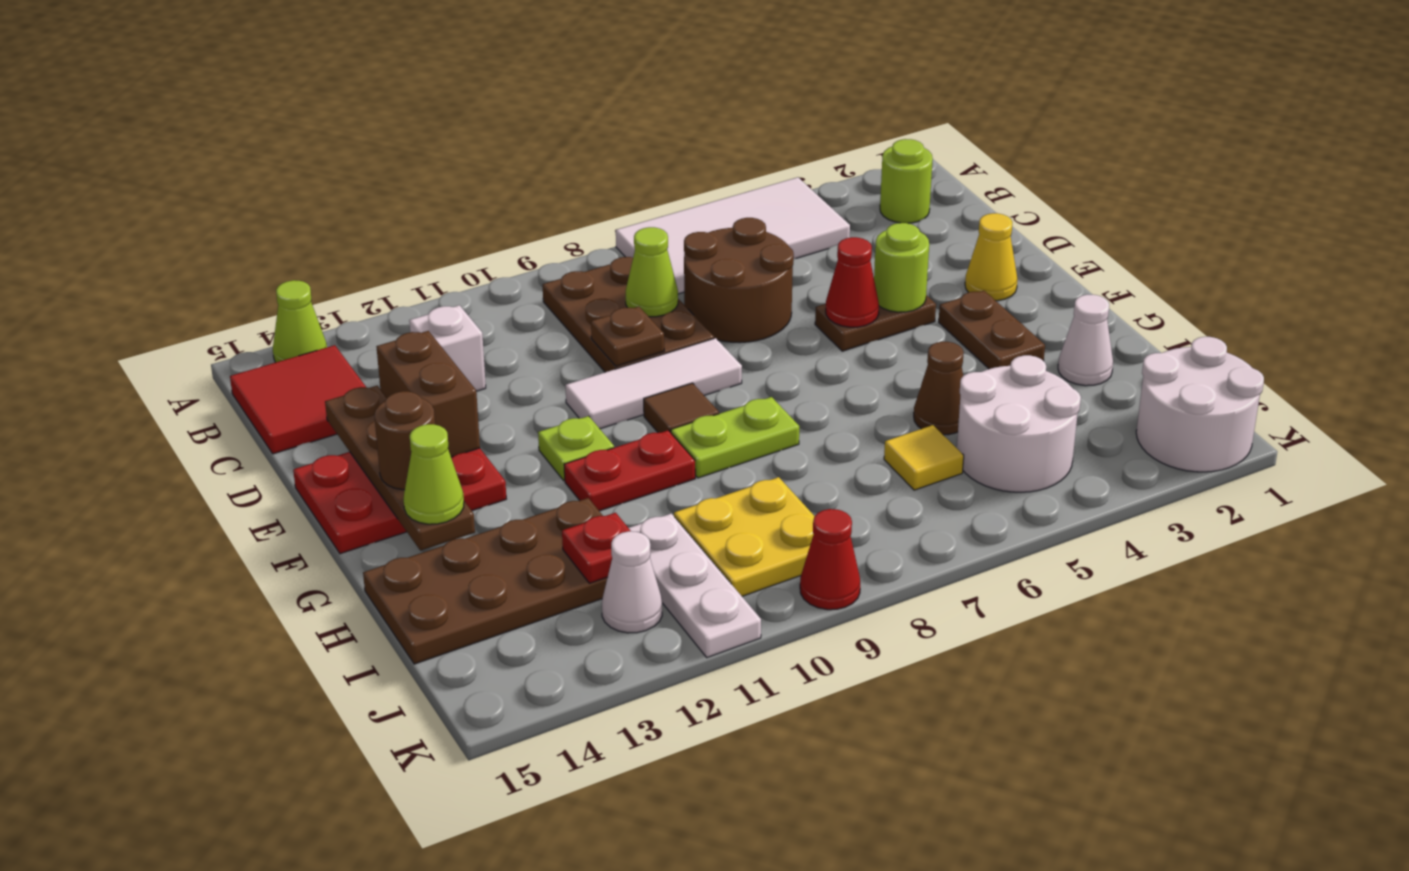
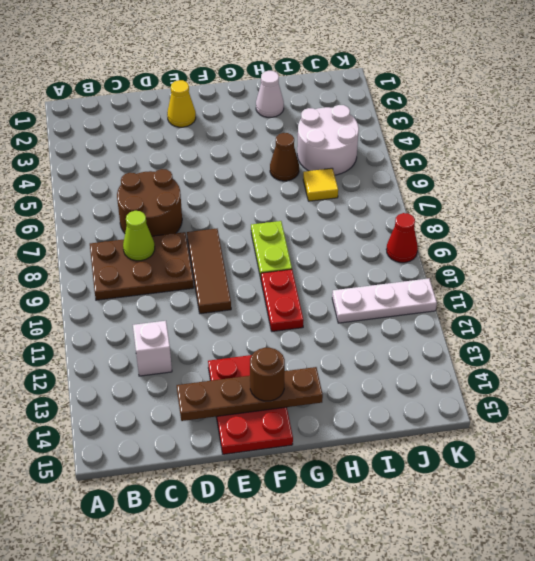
brown tile E8:E10 level 1 -> white tile E8:E10 level 1
none -> white tile A4:B7 level 1
none -> lime cone A14 level 1
none -> lime round brick B2 level 1
none -> red tile B14:C15 level 1

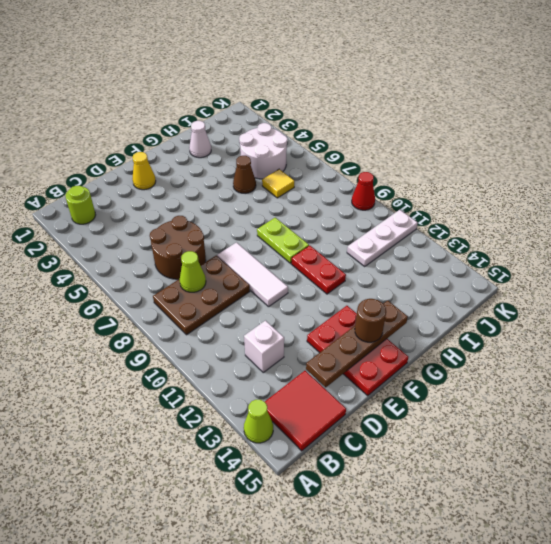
none -> white tile A4:B7 level 1
none -> brown plate E4:E5 level 1
none -> brown plate F3:G3 level 1
none -> brown tile F9 level 1

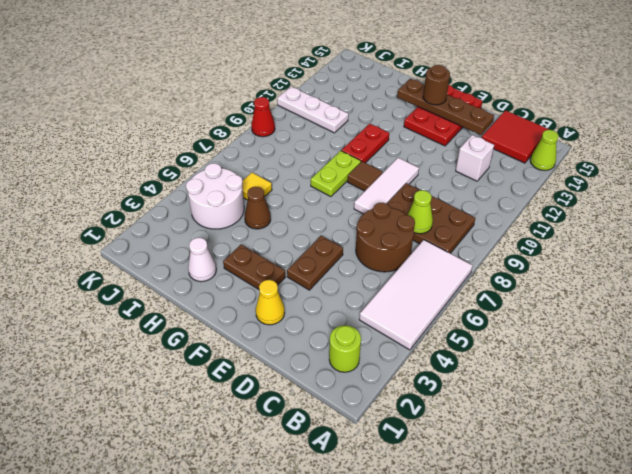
none -> lime plate F11 level 1
none -> brown plate H12:I15 level 1
none -> yellow plate I9:J10 level 1
none -> white round brick J1:K2 level 1

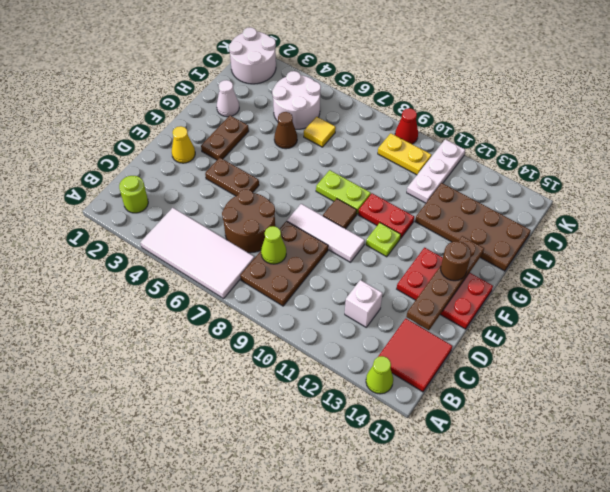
yellow plate J9:J10 level 1 -> yellow plate I9:J10 level 1
none -> white cone J12 level 1
none -> brown plate D9 level 2
none -> brown brick D13:E13 level 2
none -> lime round brick E4 level 2

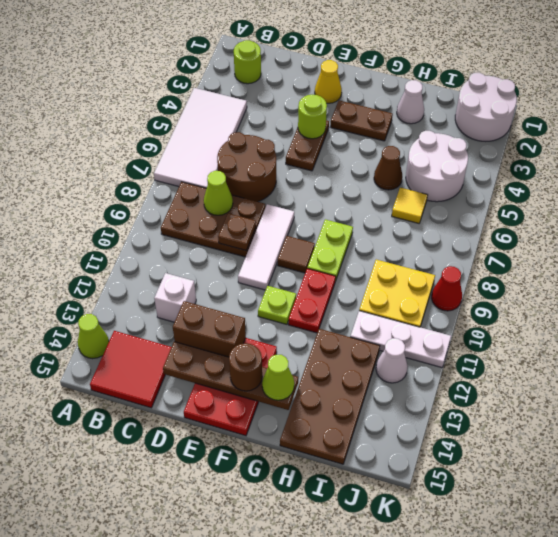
none -> red cone E5 level 2
none -> red plate I12 level 2

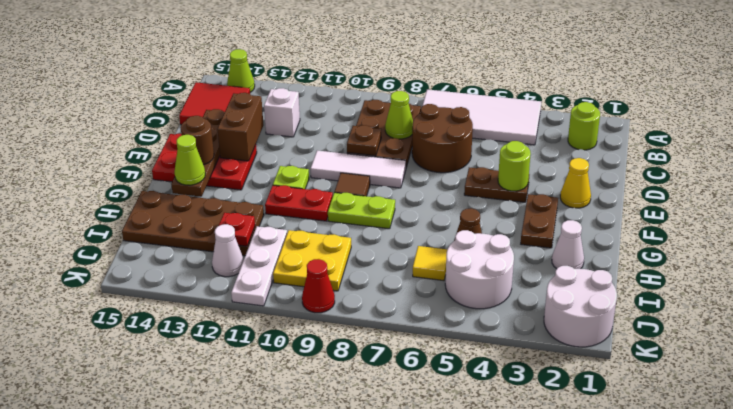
none -> red cone E5 level 2

